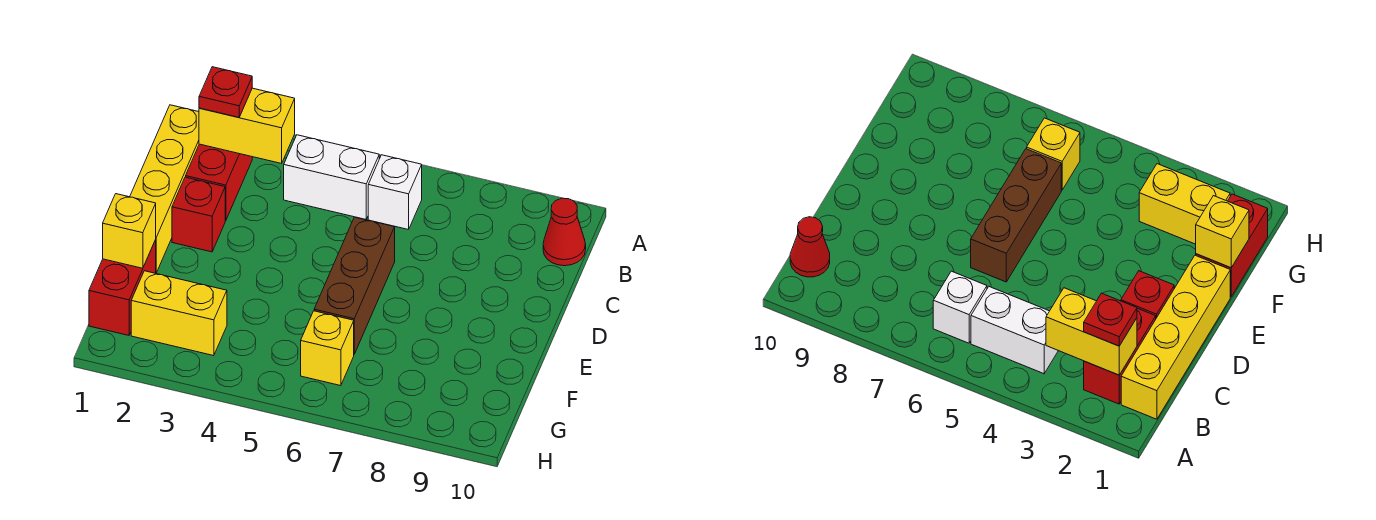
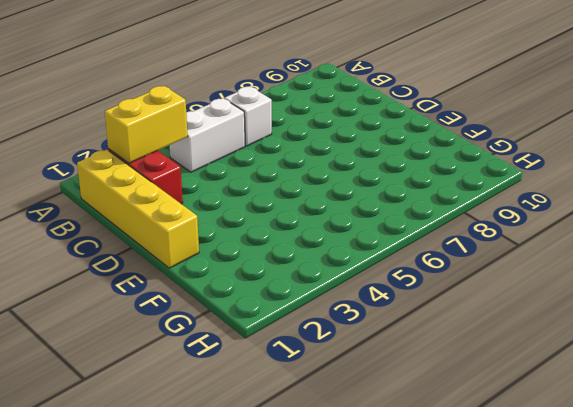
none -> red cone B10 level 1
none -> red brick D2 level 1
none -> brown brick D6:F6 level 1

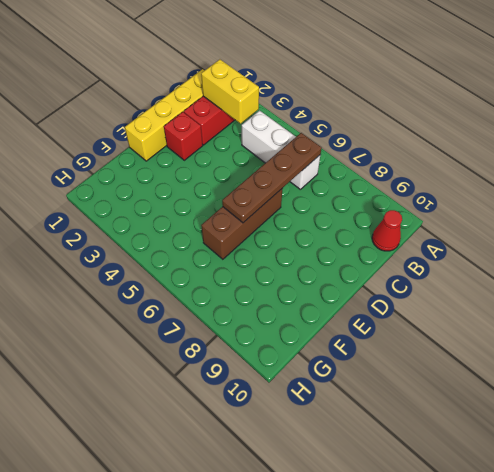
brown plate B6:E6 level 2 -> none
none -> red brick F1:G1 level 1
none -> yellow brick G2:G3 level 1
none -> yellow brick G6 level 1

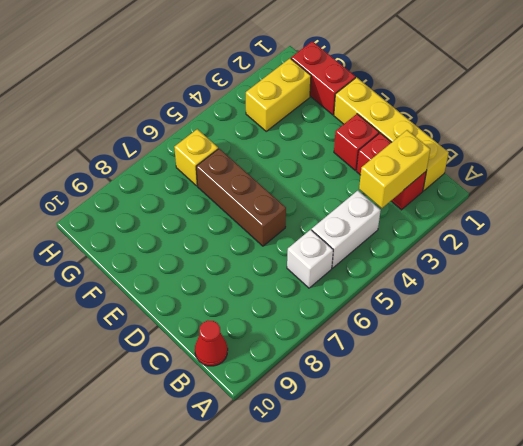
none -> yellow brick F1 level 2
none -> red plate B2 level 3

